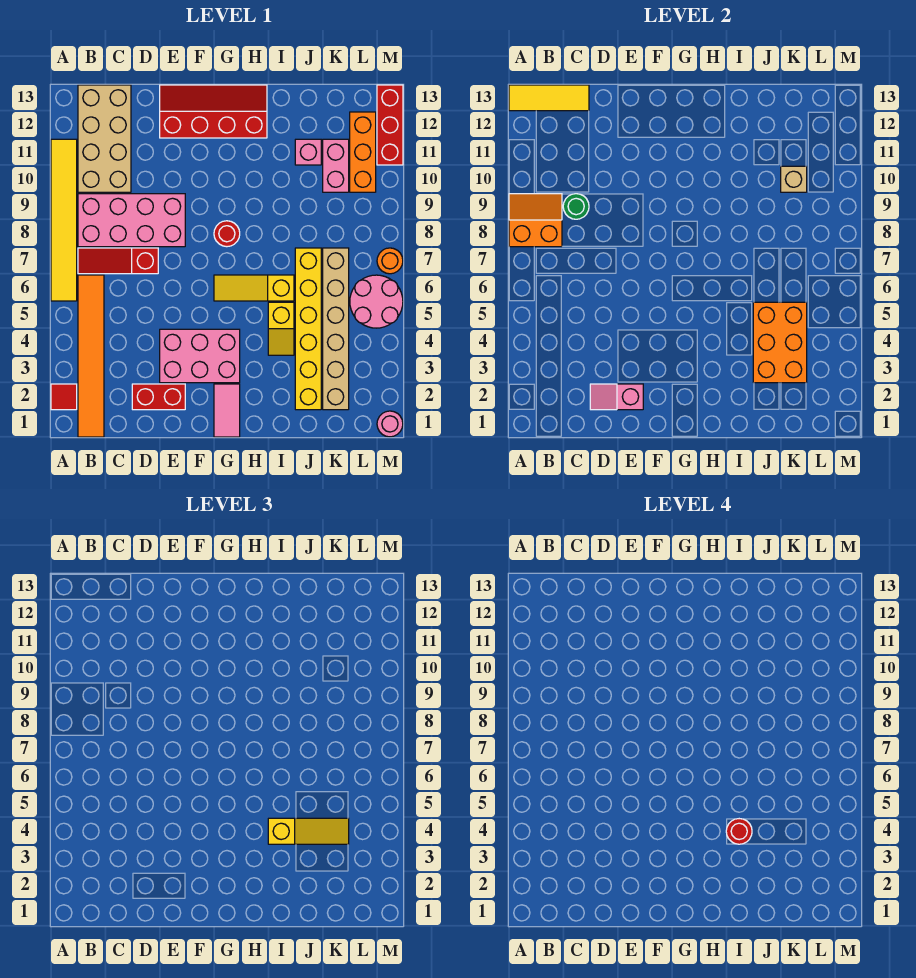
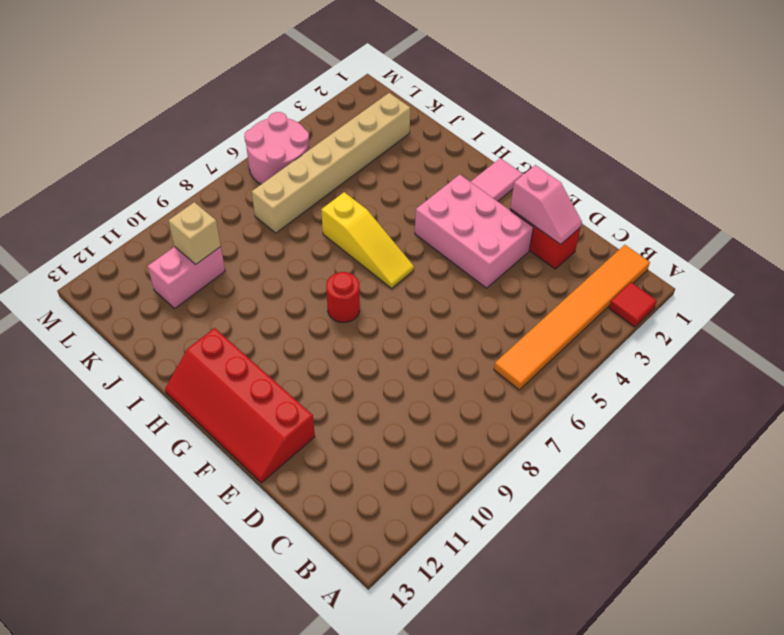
none -> yellow tile A6:A11 level 1
none -> red slope B7:D7 level 1 top D
none -> pink brick B8:E9 level 1
none -> tan brick B10:C13 level 1

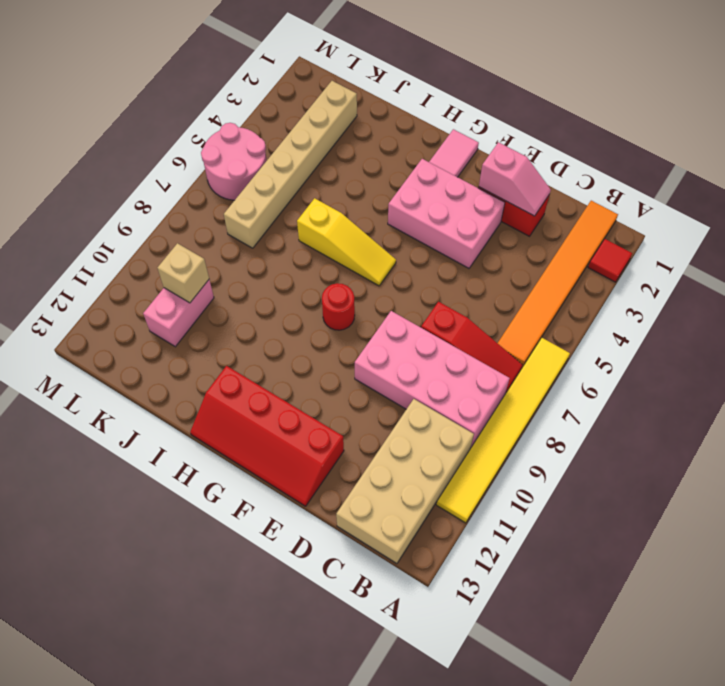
none -> yellow slope I4:I5 level 1 top 5
none -> yellow brick J2:J7 level 1
none -> pink brick J11 level 1
none -> orange brick L10:L12 level 1

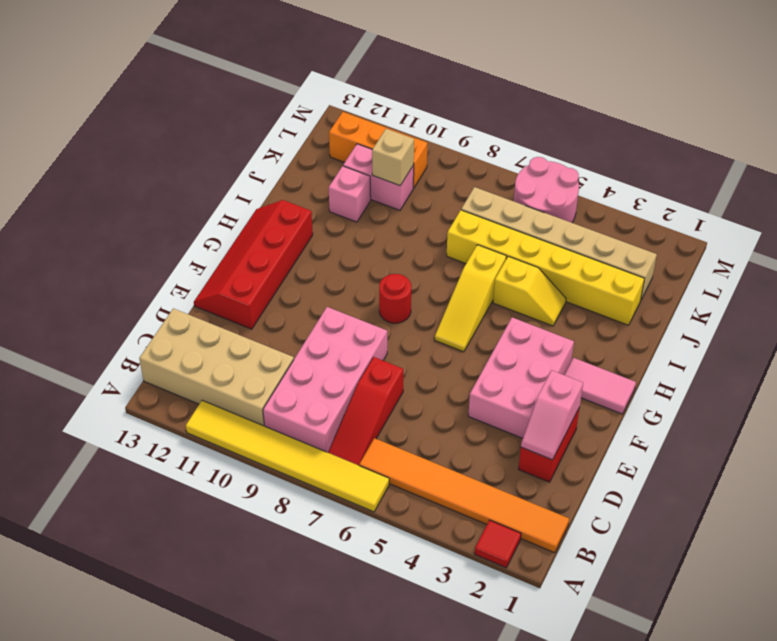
none -> pink round brick M1 level 1
none -> orange round brick M7 level 1
none -> red brick M11:M13 level 1
none -> orange slope A8:B9 level 2 top 8

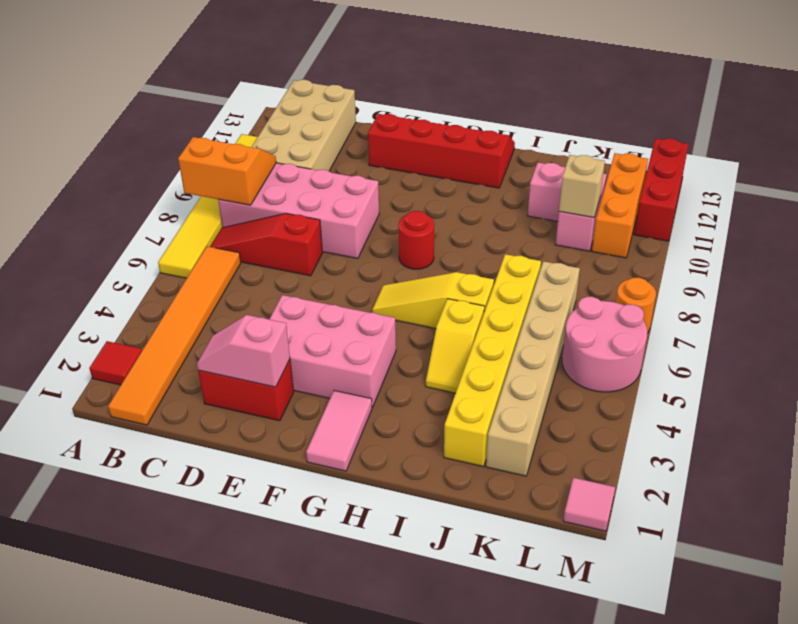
pink tile M1 level 1 -> pink round brick M1 level 1
none -> yellow tile A13:C13 level 2
none -> green round brick C9 level 2
none -> orange brick J3:K5 level 2
none -> yellow slope I4:K4 level 3 top I

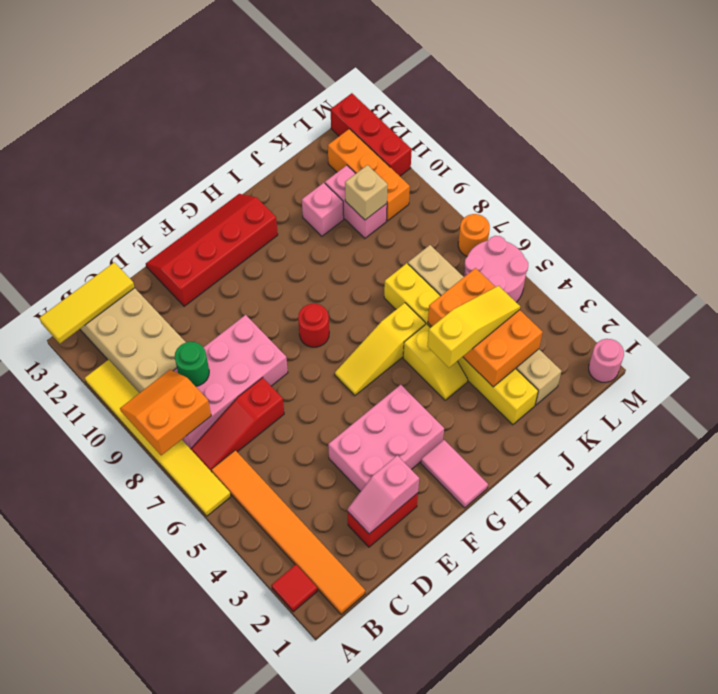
none -> red round brick I4 level 4

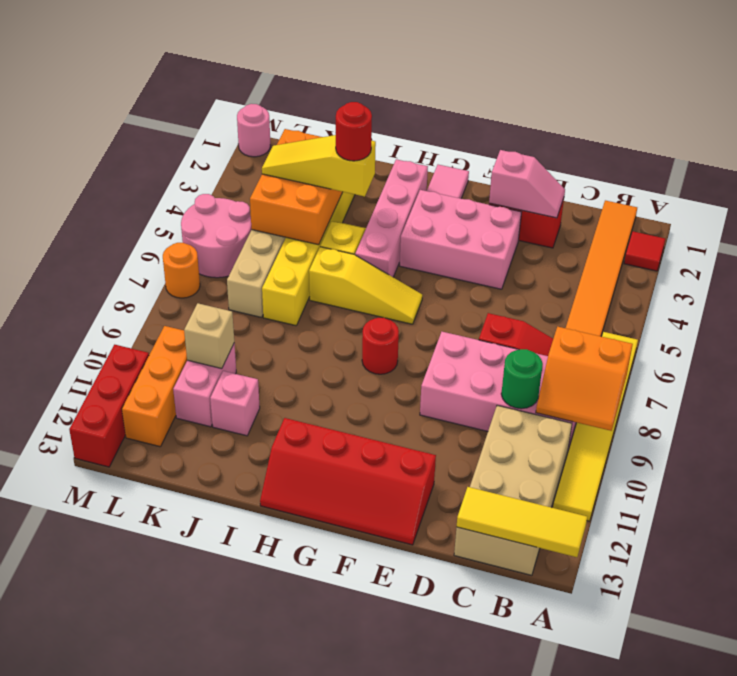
pink brick H2:H5 level 1 -> none

